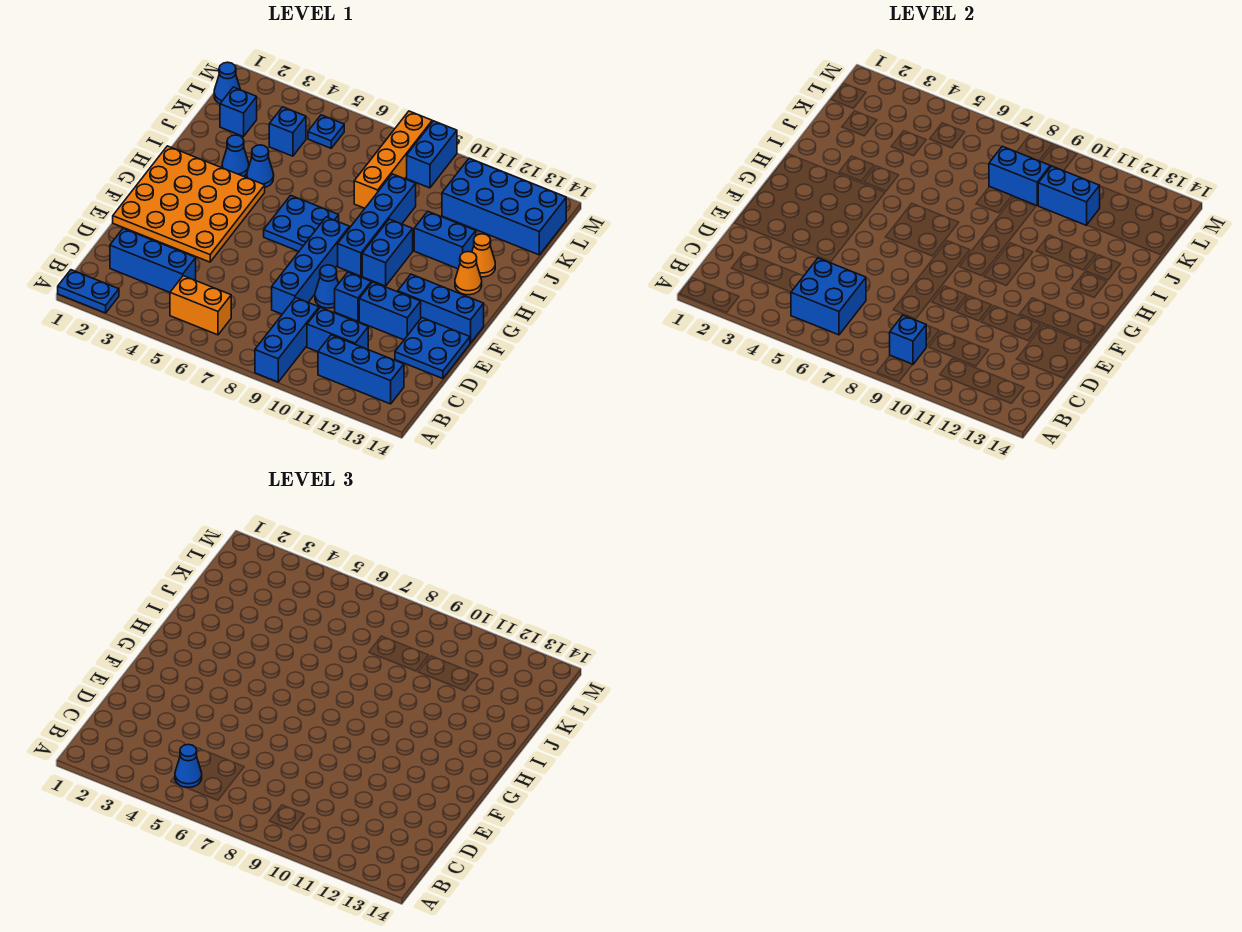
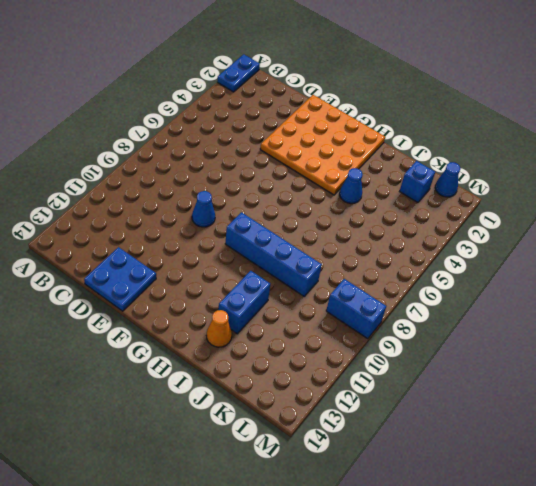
none -> blue brick A9:C9 level 1
none -> orange brick B5:B6 level 1
none -> blue brick B11:B13 level 1
none -> blue brick C2:C4 level 1

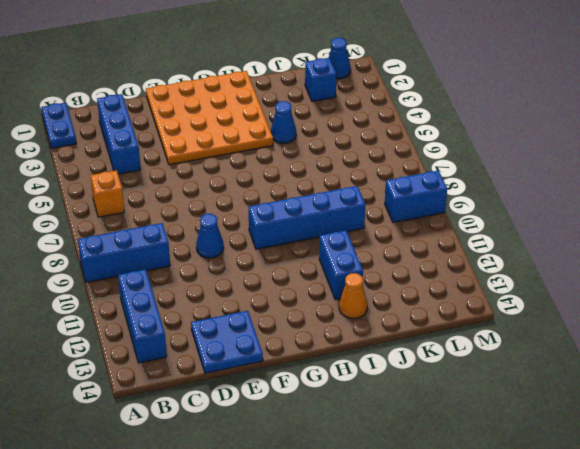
orange brick B6 level 1 -> orange brick B5:B6 level 1
none -> blue brick C10:C11 level 1
none -> blue brick D8:G8 level 1
none -> blue brick E10 level 1
none -> blue brick E11:E12 level 1

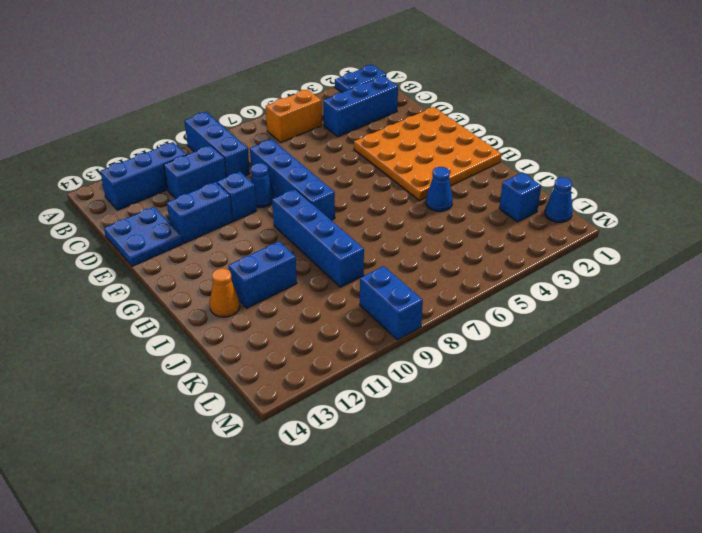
none -> blue brick F12:F14 level 1
none -> blue plate G6:H7 level 1
none -> blue brick G10:H10 level 1
none -> orange cone H13 level 1

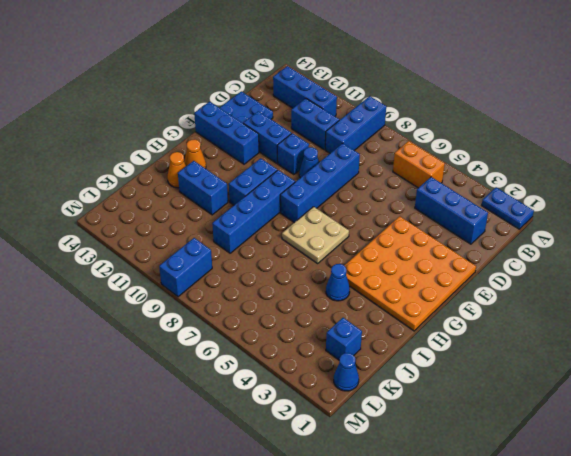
tan plate G6:H7 level 1 -> blue plate G6:H7 level 1
none -> blue cone I3 level 1
none -> orange brick J8:M8 level 1
none -> blue brick K4 level 1
none -> blue brick K11:L14 level 1

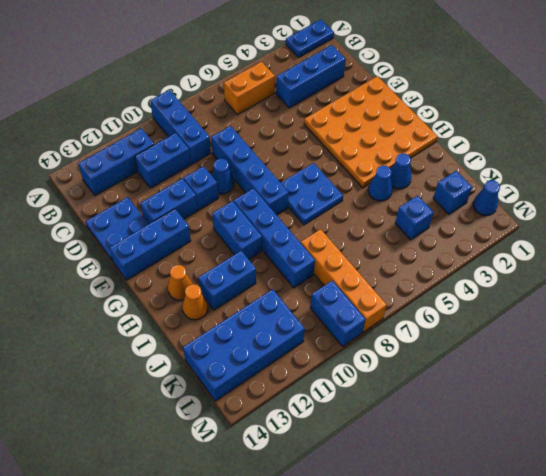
none -> blue plate L5 level 1
none -> blue brick B5:C6 level 2
none -> blue brick B9 level 2
none -> blue brick K8:K9 level 2

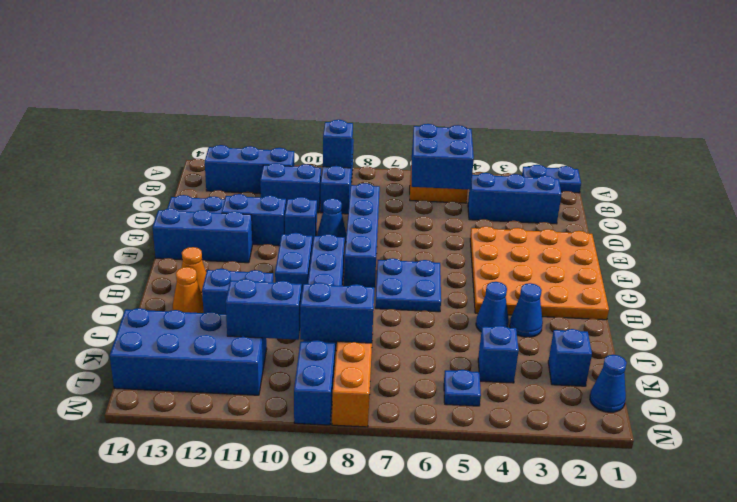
none -> blue cone B5 level 3

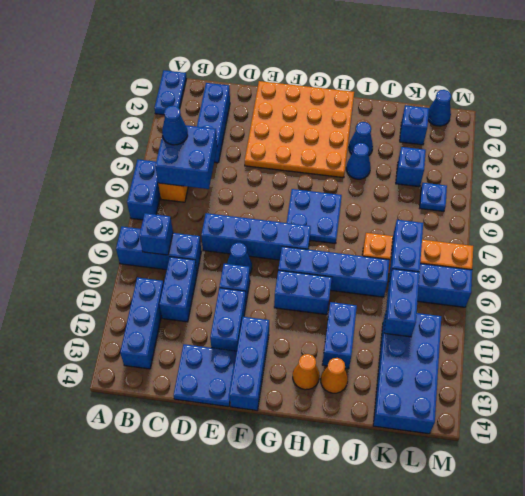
blue brick A6:A7 level 1 -> none

